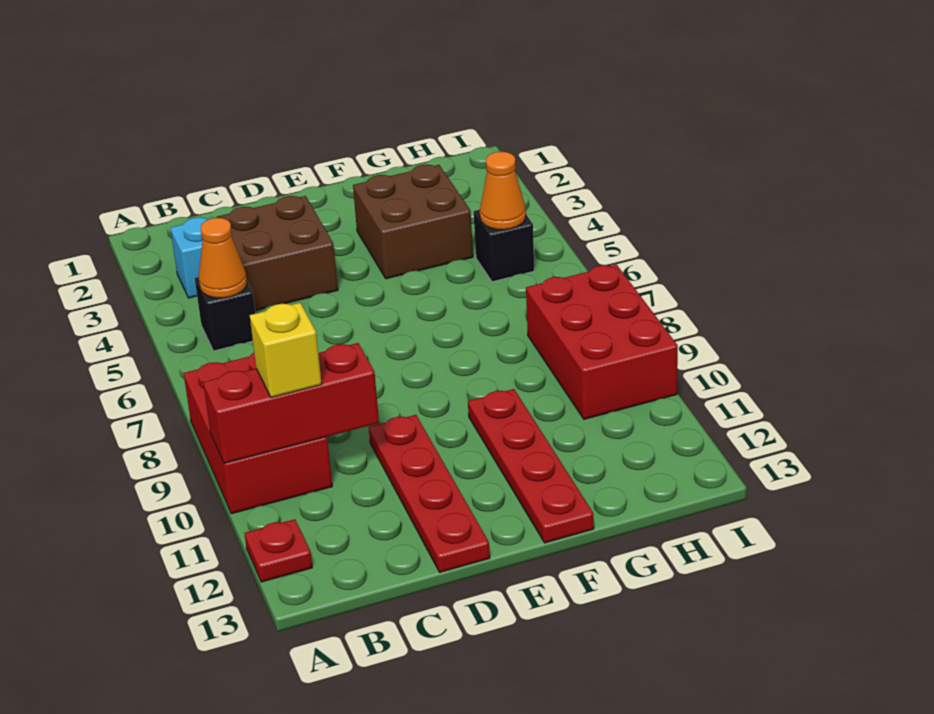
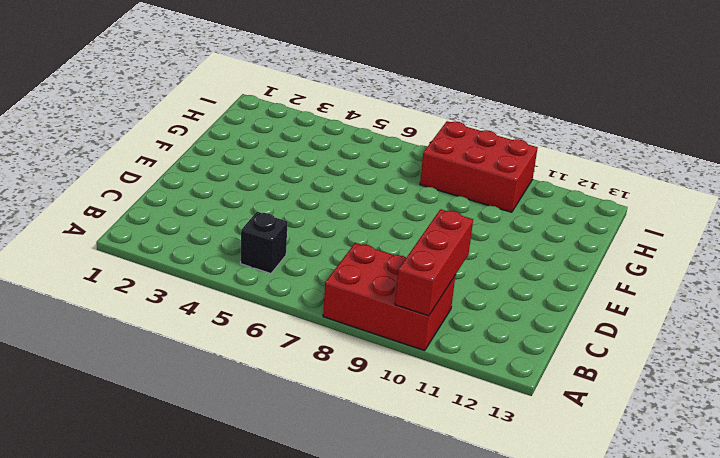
none -> red plate A12 level 1
none -> cyan brick B3 level 1
none -> brown brick C3:D4 level 1

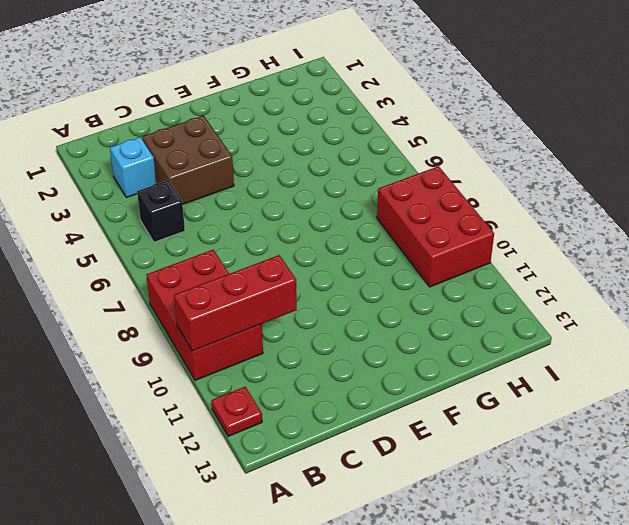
none -> red plate D10:D13 level 1
none -> brown brick F3:G4 level 1
none -> red plate F10:F13 level 1

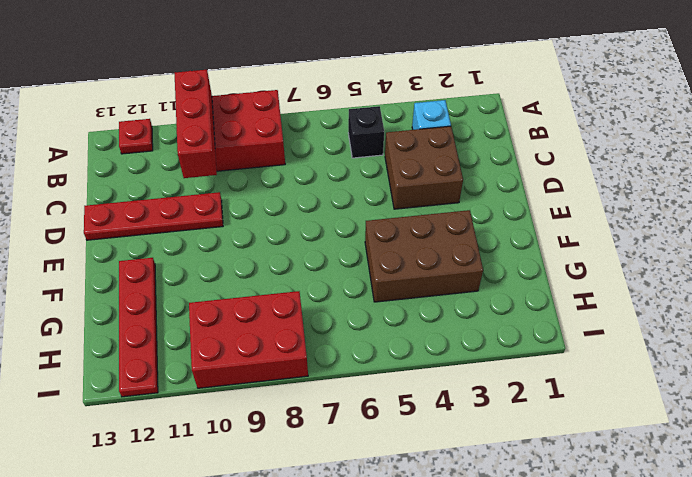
brown brick F3:G5 level 1 -> brown brick F3:G4 level 1
red plate F12:I12 level 1 -> red plate F10:F13 level 1
none -> black brick H5 level 1
none -> orange cone B5 level 2
none -> orange cone H5 level 2

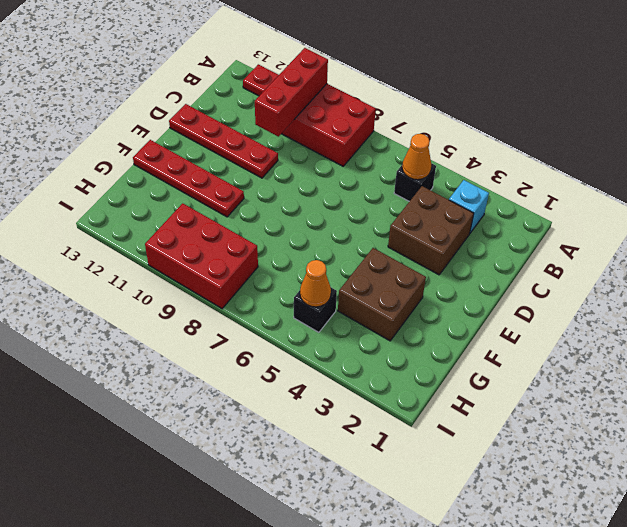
none -> yellow brick B10 level 3

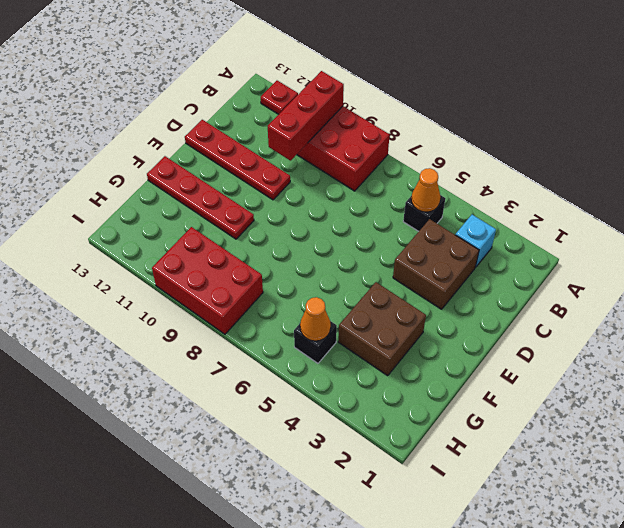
none -> yellow brick B10 level 3

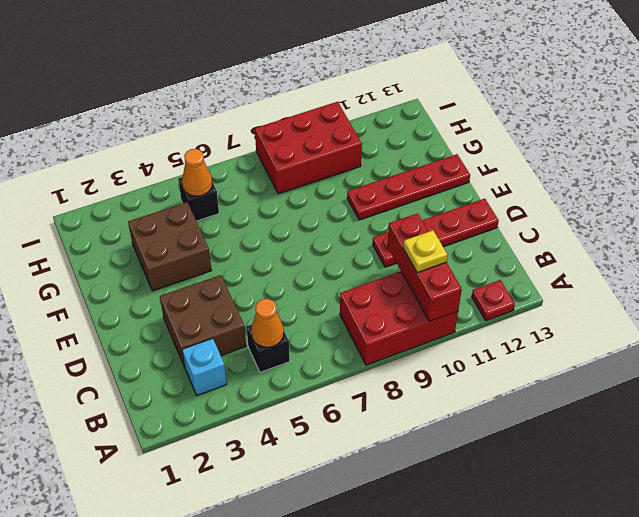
yellow plate B10 level 3 -> yellow brick B10 level 3

